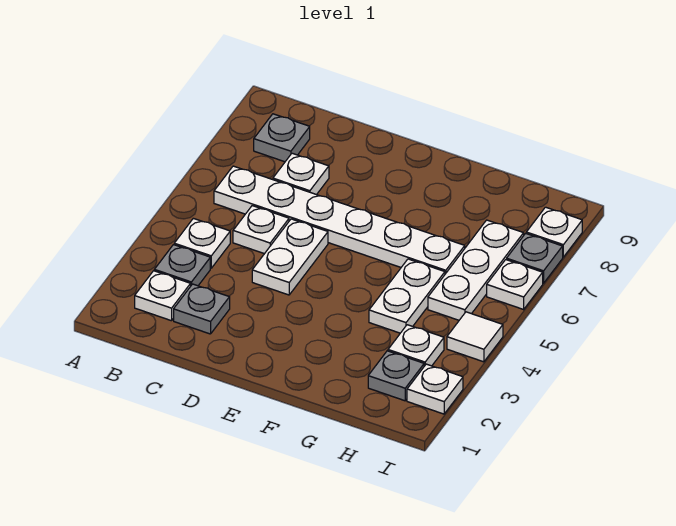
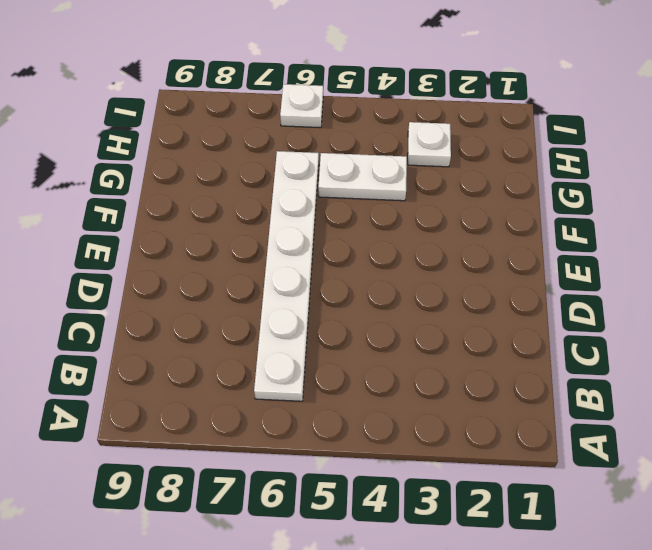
none -> white plate B2 level 1
none -> grey plate B3 level 1
none -> white plate B4 level 1

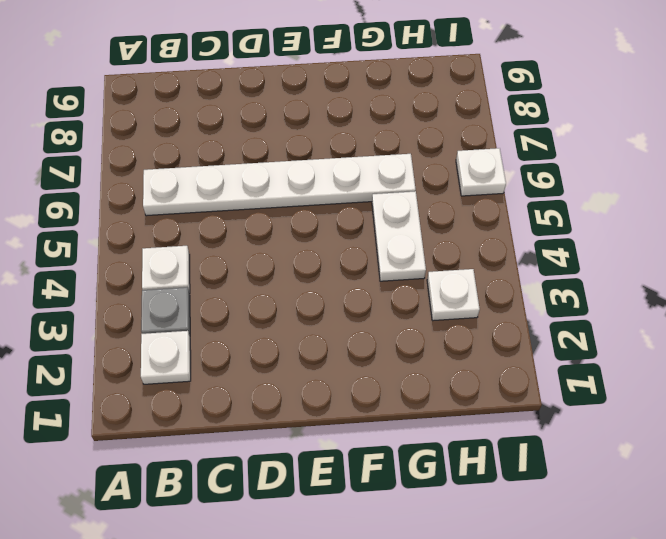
none -> grey plate B8 level 1
none -> grey plate C2 level 1
none -> white plate C5 level 1

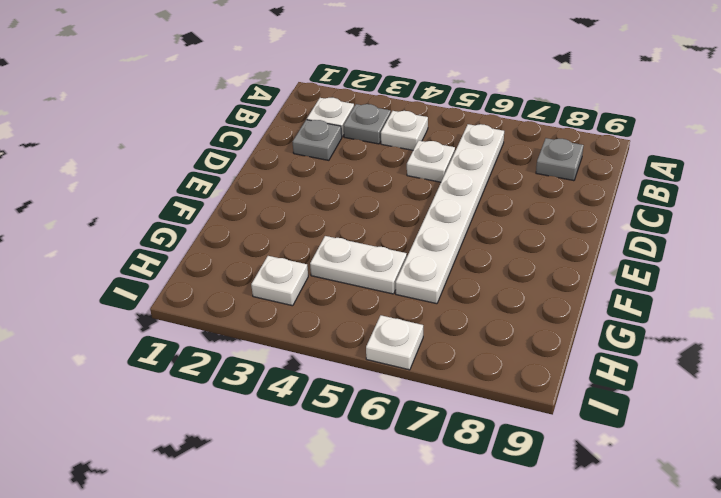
none -> white plate C7 level 1
none -> white plate D4:D5 level 1
none -> grey plate H2 level 1

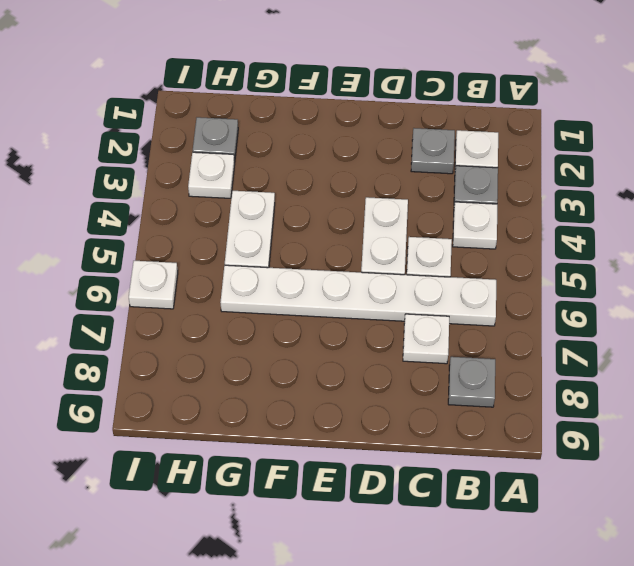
none -> white plate H5:H7 level 1
none -> white plate I2 level 1
none -> white tile I4 level 1

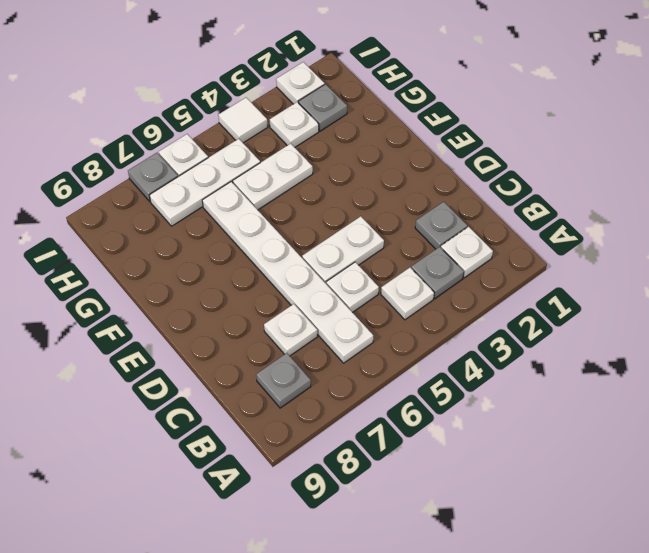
none -> white plate I8 level 1

